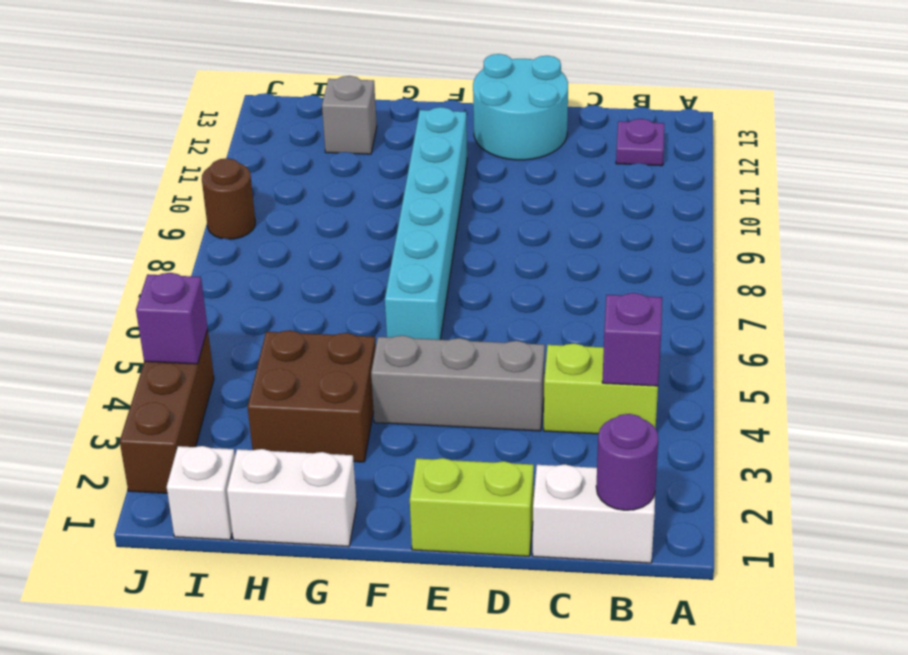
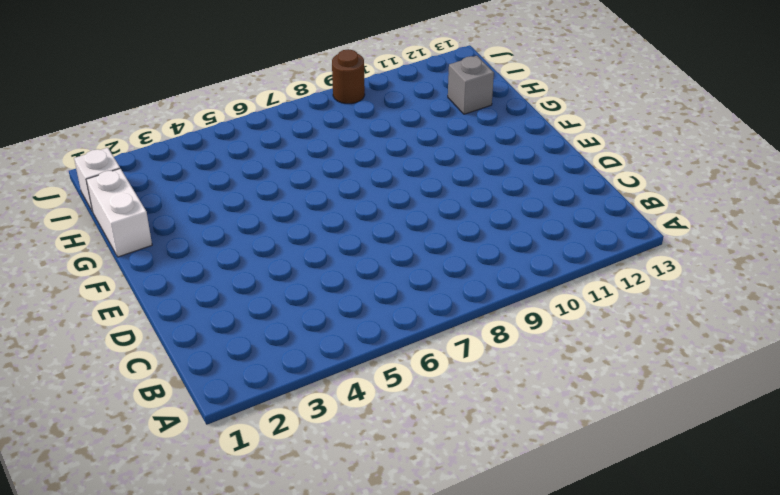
none -> white brick B1:C1 level 1
none -> lime brick B4:C4 level 1
none -> purple plate B12 level 1

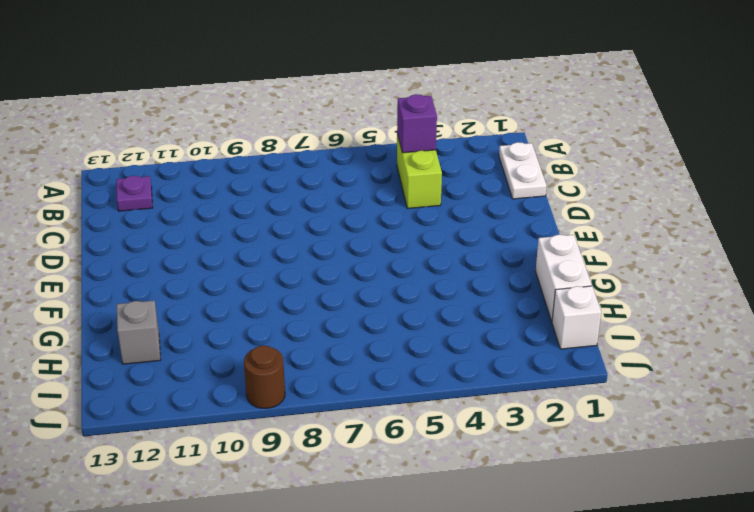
white plate B1:C1 level 1 -> white brick B1:C1 level 1
none -> lime brick D1:E1 level 1
none -> grey brick D4:F4 level 1
none -> cyan round brick D12:E13 level 1

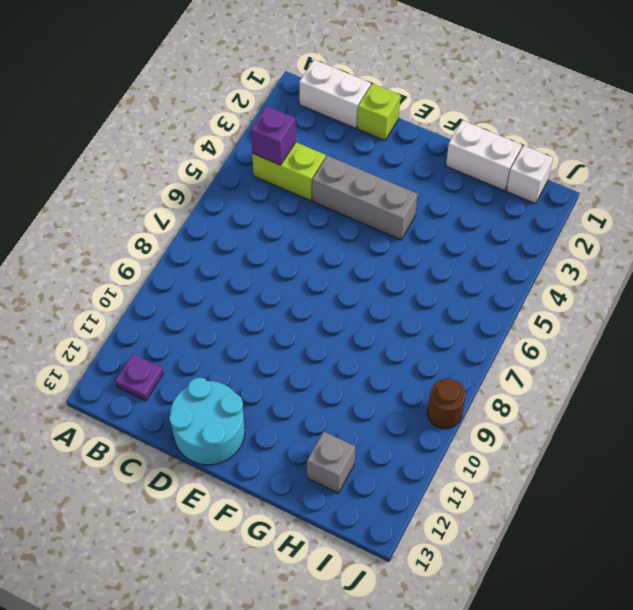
lime brick D1 level 1 -> lime brick D1:E1 level 1
none -> cyan brick F6:F11 level 1
none -> brown brick G3:H4 level 1
none -> brown brick J2:J4 level 1

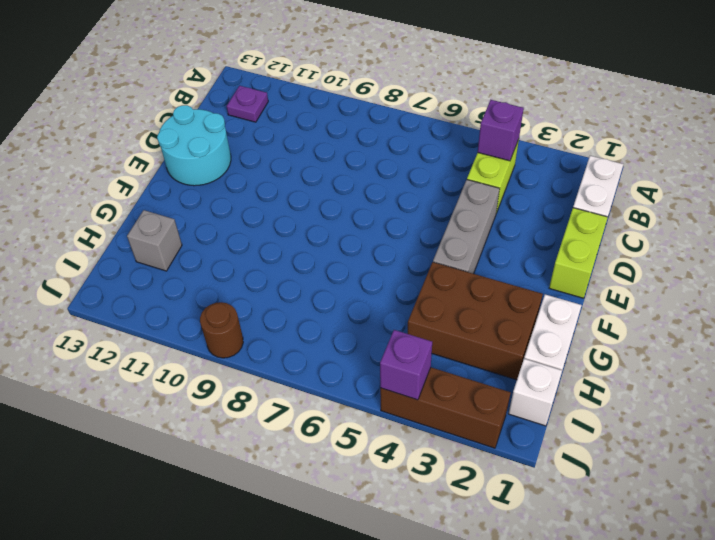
brown brick G2:H4 level 1 -> brown brick G3:H4 level 1
none -> cyan brick F6:F11 level 1
none -> purple round brick B1 level 2

